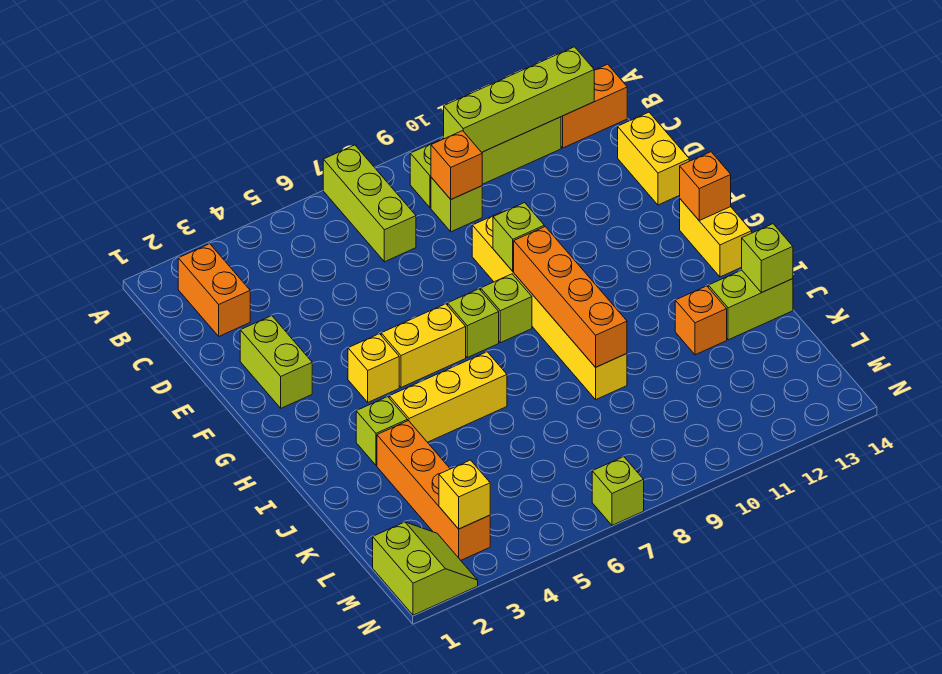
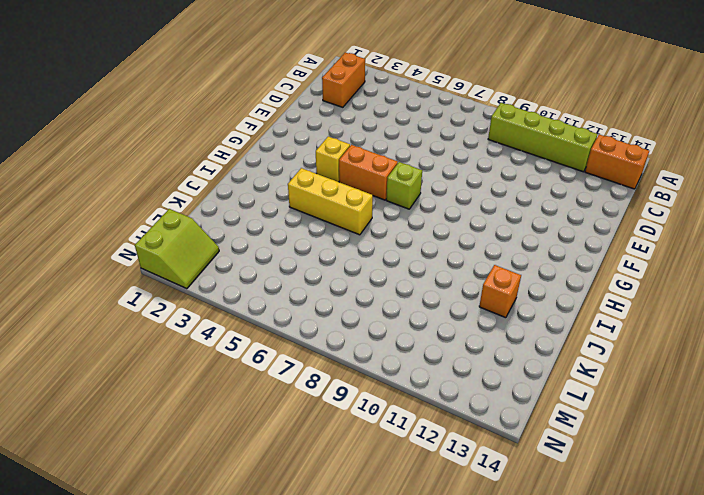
orange brick G5:G6 level 1 -> yellow brick G5:G6 level 1
none -> lime brick A7:C7 level 1
none -> lime brick C9 level 1
none -> yellow brick D14:E14 level 1

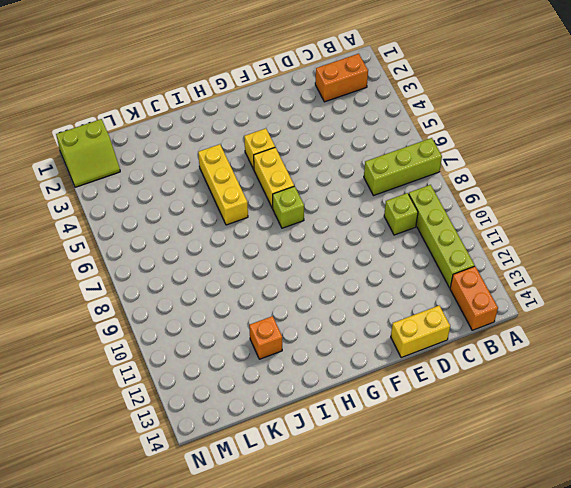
none -> lime brick E2:F2 level 1
none -> yellow brick E9:J9 level 1
none -> lime brick G8 level 1

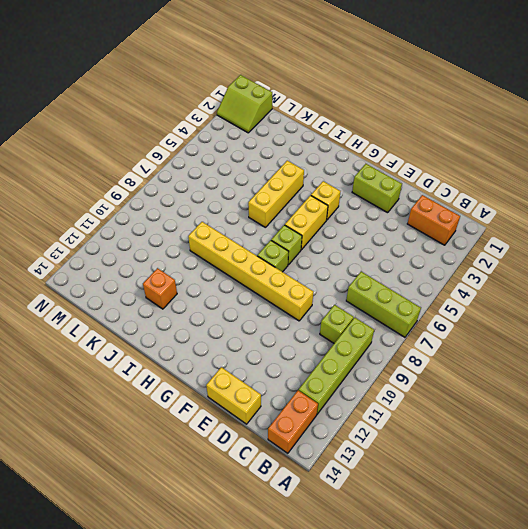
none -> yellow brick G14:H14 level 1
none -> lime brick I3 level 1
none -> orange brick J3:M3 level 1

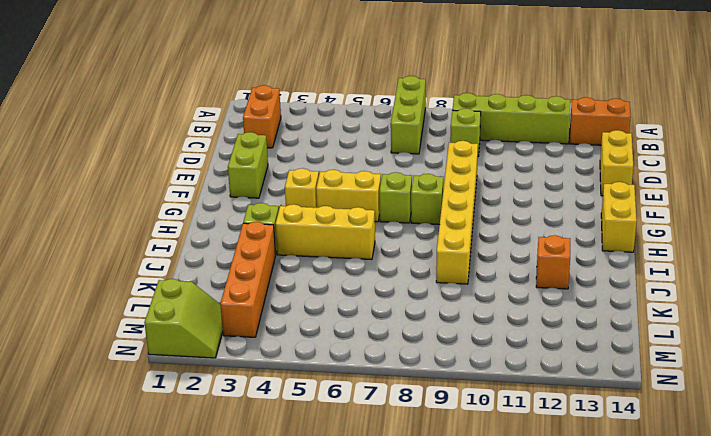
none -> lime brick J13:J14 level 1
none -> lime brick N7 level 1
none -> lime brick B10:B13 level 2

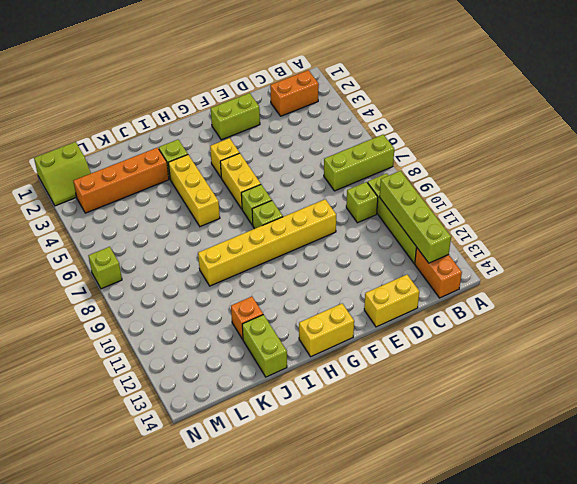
none -> orange brick C9 level 2
none -> lime brick F9 level 2
none -> orange brick G9:J9 level 2

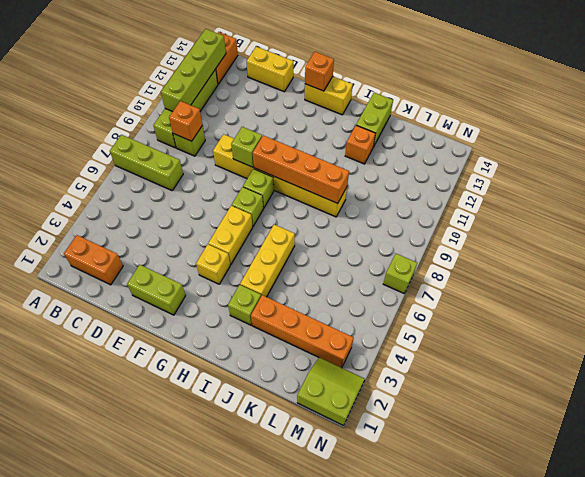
none -> lime brick J14 level 2
none -> yellow brick M3 level 2

